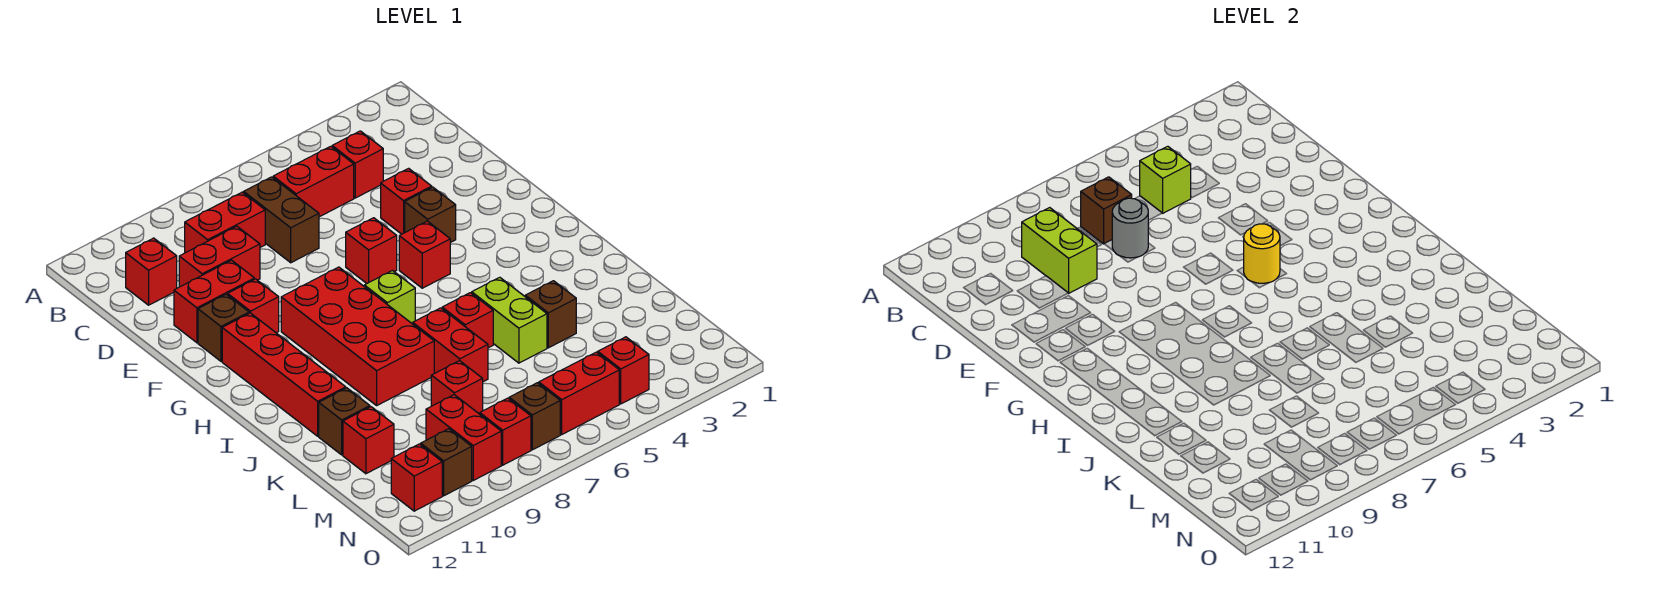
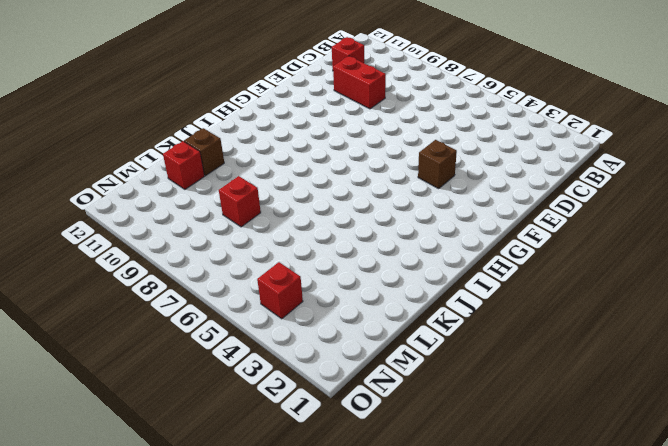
none -> red brick C4 level 1
none -> red brick C5:C6 level 1
none -> brown brick C7:D7 level 1
none -> red brick C8:C9 level 1

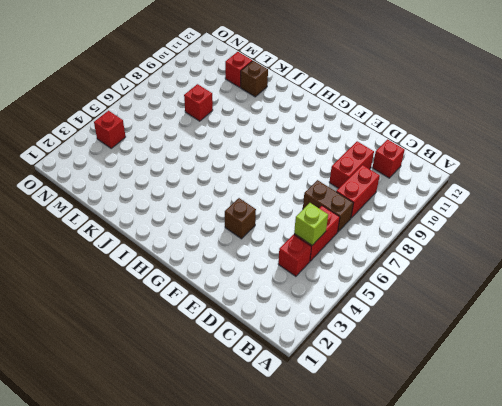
none -> red brick E4 level 1
none -> red brick E10:E11 level 1
none -> red brick F6 level 1
none -> red brick F10 level 1

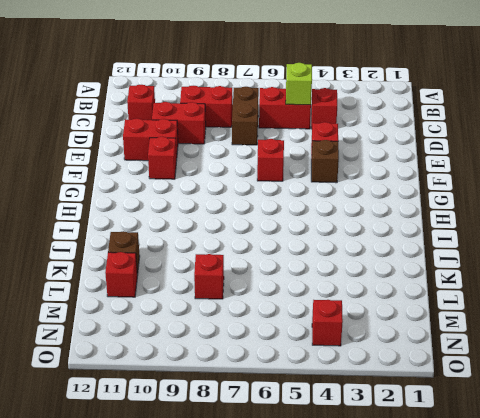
none -> brown brick F11 level 1
none -> red brick G5 level 1
none -> red brick G8:J9 level 1
none -> red brick G11:J11 level 1

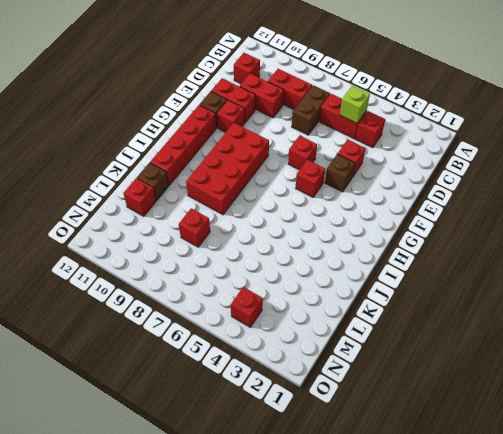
none -> lime brick H7 level 1
none -> lime brick J5:K5 level 1
none -> red brick J6 level 1
none -> red brick J7:K7 level 1

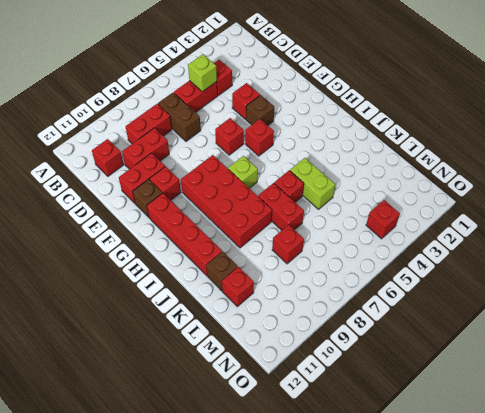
none -> brown brick K4 level 1
none -> red brick M9:N9 level 1
none -> red brick N5:N6 level 1
none -> brown brick N7 level 1

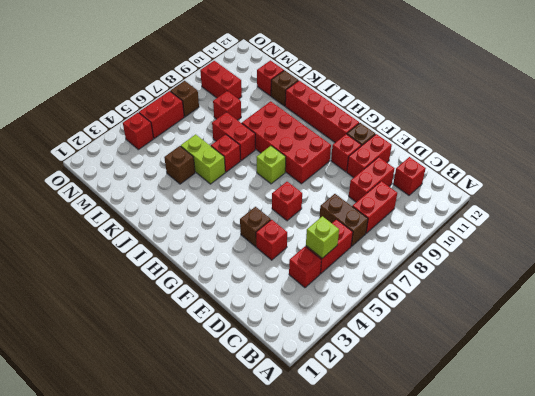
none -> red brick G5 level 1
none -> red brick N8 level 1
none -> brown brick N10 level 1
none -> red brick N11 level 1

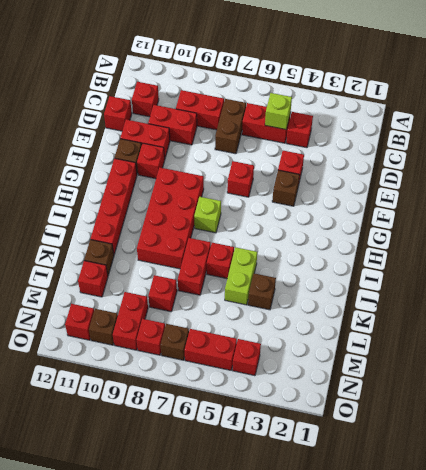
red brick D12 level 1 -> red brick G5 level 1
none -> brown brick C7 level 2
none -> lime brick C9:D9 level 2
none -> grey round brick D7 level 2
none -> yellow round brick G5 level 2

